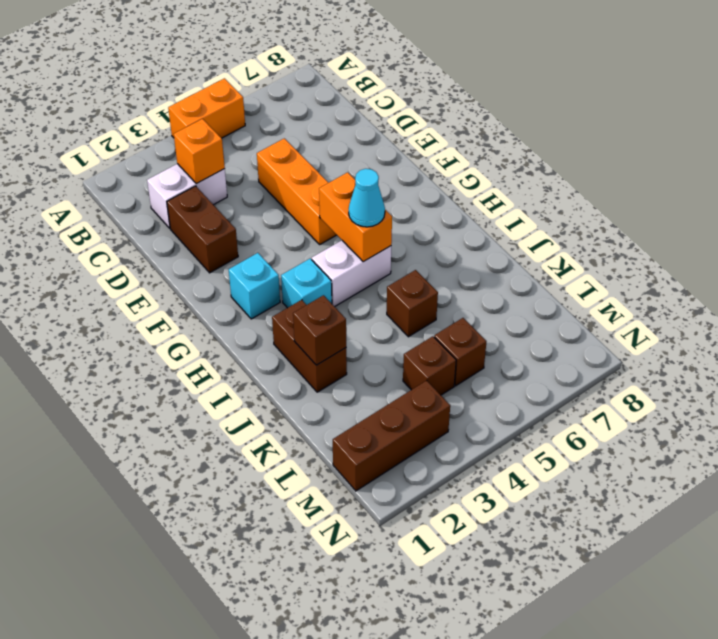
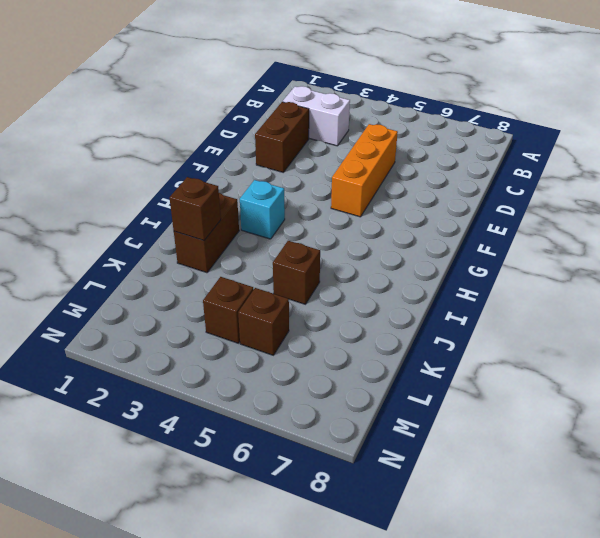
none -> orange brick A4:A5 level 1
none -> cyan brick G2 level 1
none -> white brick H4:H5 level 1

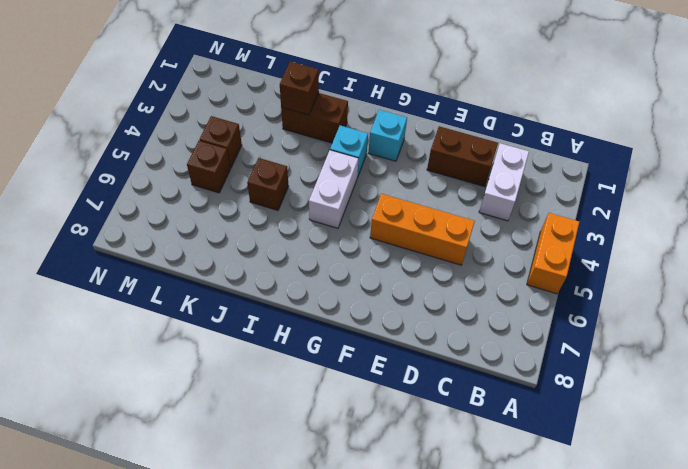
none -> brown brick M1:M3 level 1
none -> orange brick C3 level 2
none -> orange brick G5:H5 level 2

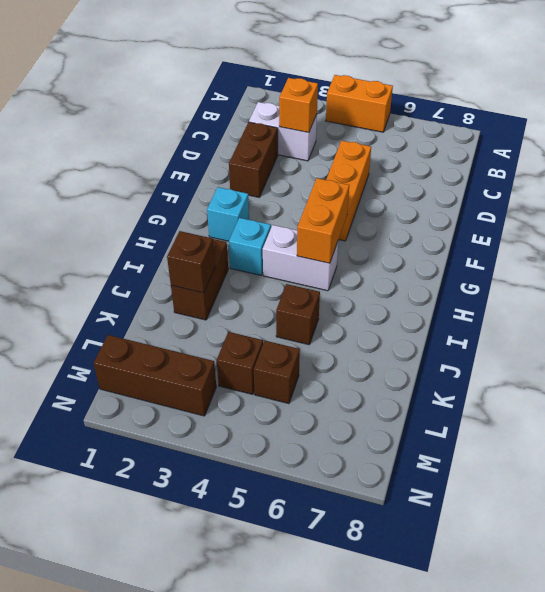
none -> cyan cone H5 level 3

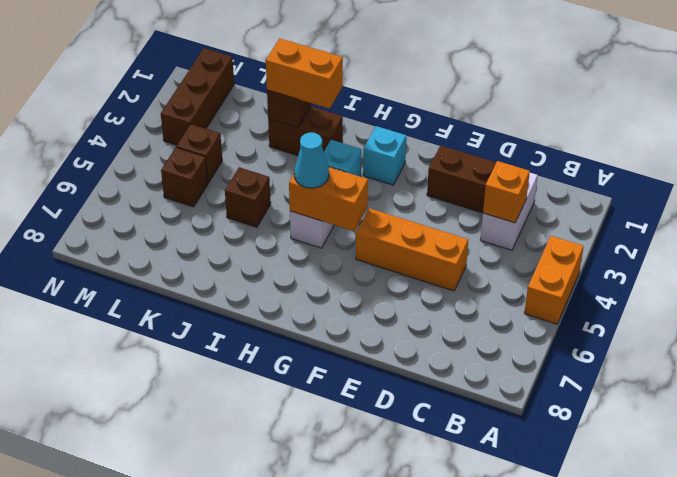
orange brick I2:J2 level 3 -> none

